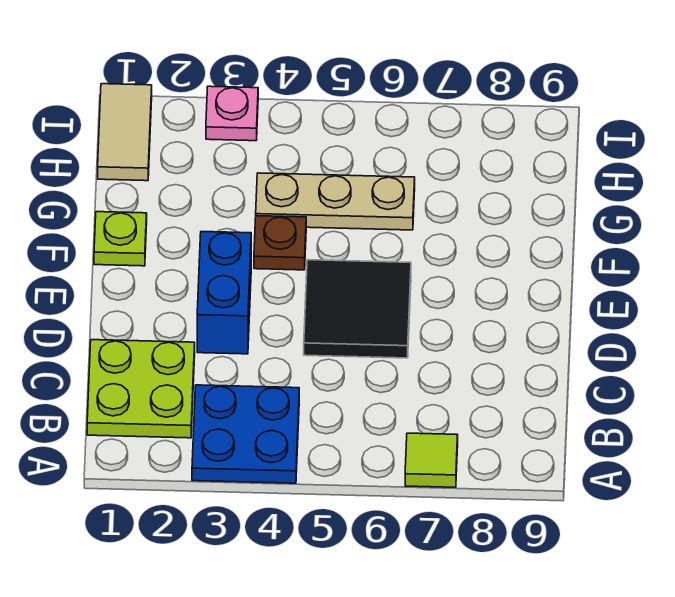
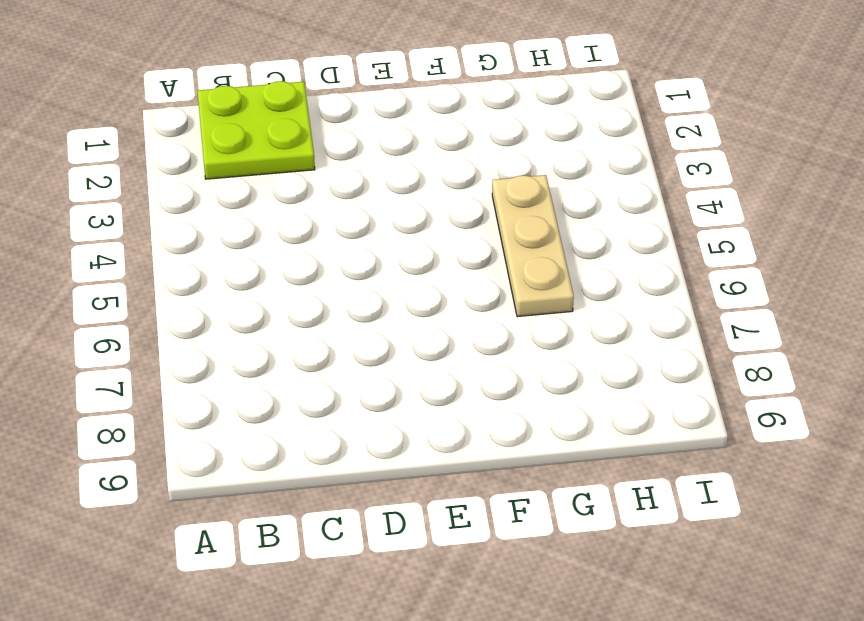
none -> blue plate A3:B4 level 1
none -> lime tile A7 level 1

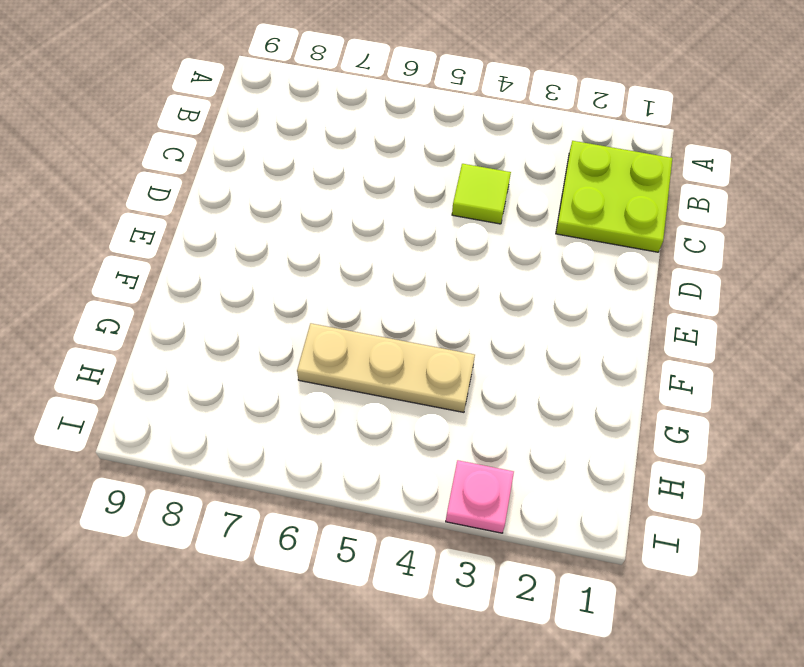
lime tile C4 level 1 -> lime tile A7 level 1
none -> blue plate A3:B4 level 1
none -> blue brick D3:E3 level 1

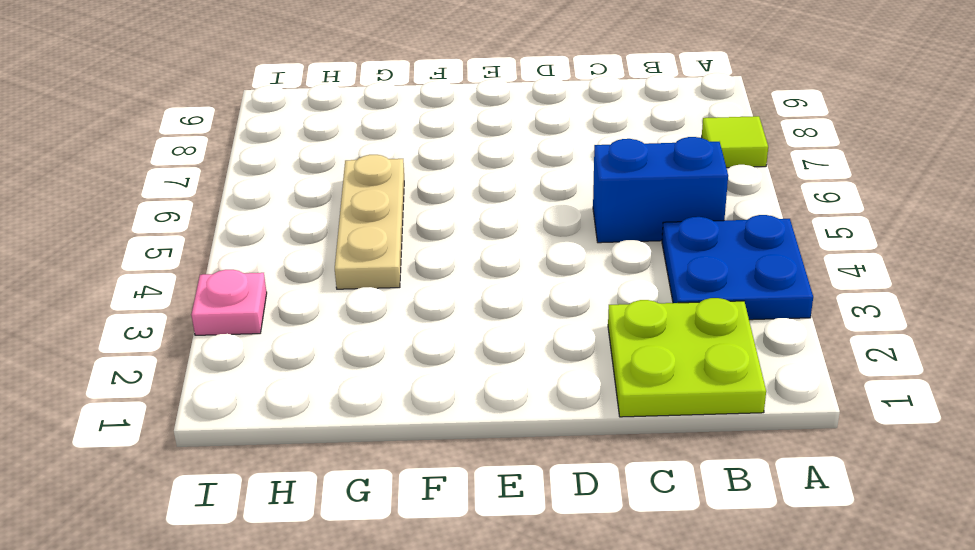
blue brick B5:C5 level 1 -> blue brick D3:E3 level 1
none -> black tile D5:E6 level 1
none -> lime plate F1 level 1

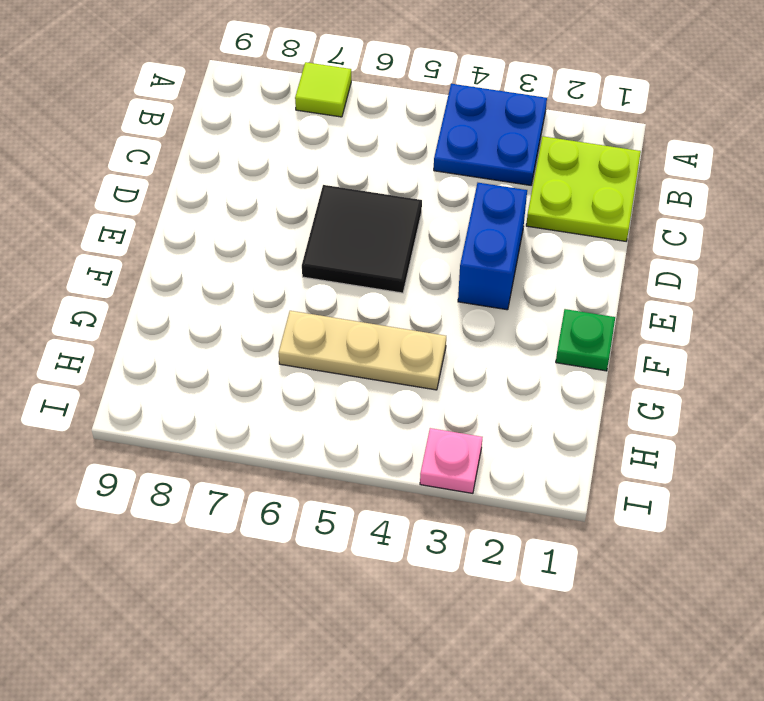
green plate F1 level 1 -> lime plate F1 level 1
none -> brown plate F4 level 1
none -> tan tile H1:I1 level 1

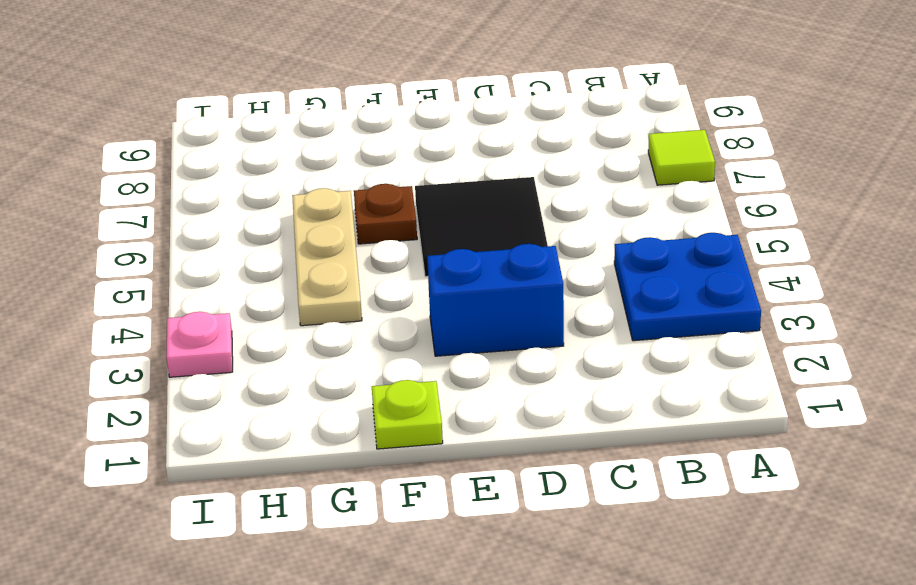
brown plate F6 level 1 -> brown plate F4 level 1
none -> lime plate B1:C2 level 1
none -> tan tile H1:I1 level 1

